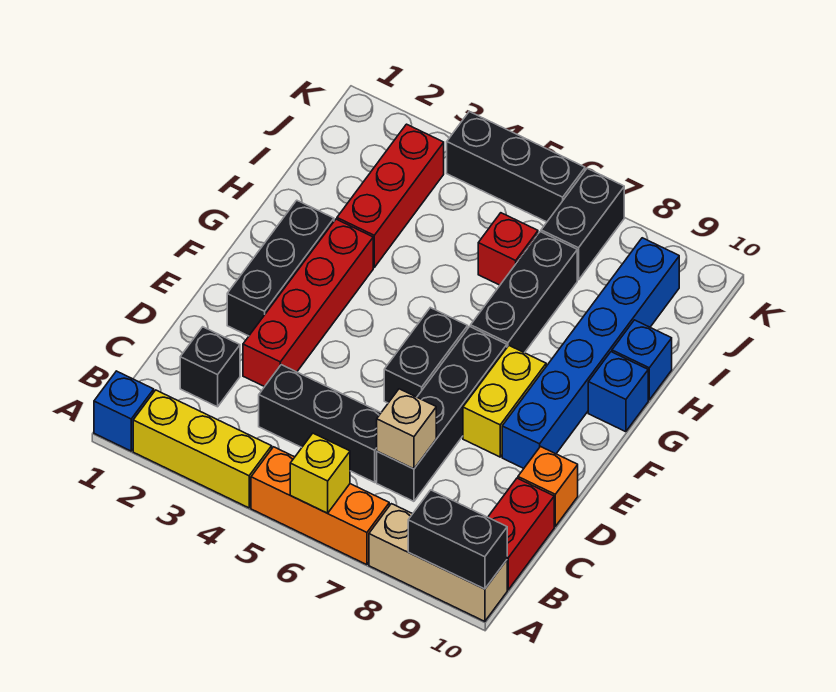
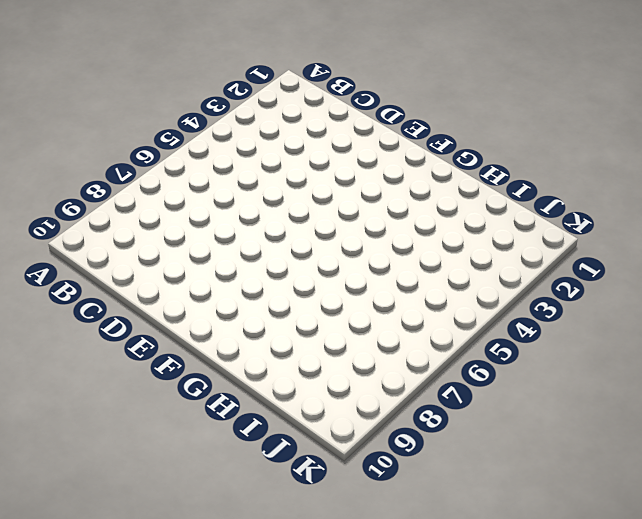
none -> blue brick A1 level 1
none -> yellow brick A2:A4 level 1
none -> orange brick A5:A7 level 1

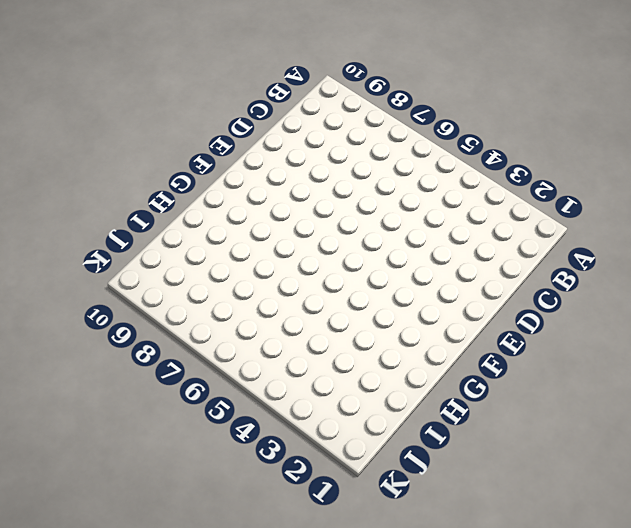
none -> blue brick A1 level 1
none -> yellow brick A2:A4 level 1
none -> orange brick A5:A7 level 1

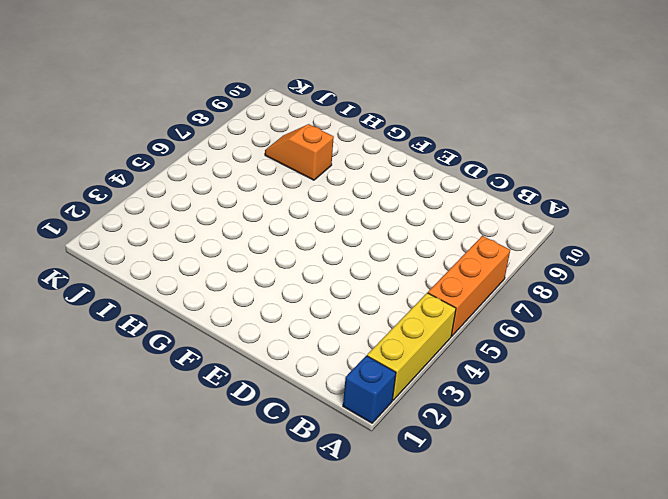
orange slope H8:I8 level 1 top H -> none
none -> tan brick A8:A10 level 1
none -> red brick B10:C10 level 1
none -> black brick C2 level 1

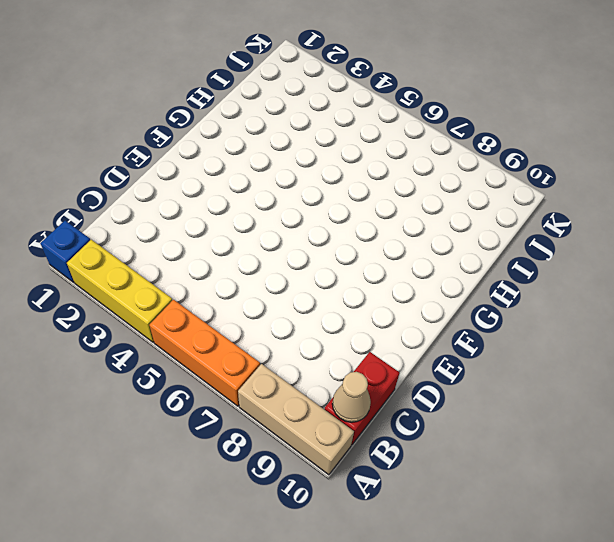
tan cone B10 level 2 -> none
none -> black brick C2 level 1
none -> black brick C4:C6 level 1
none -> black brick C7:F7 level 1

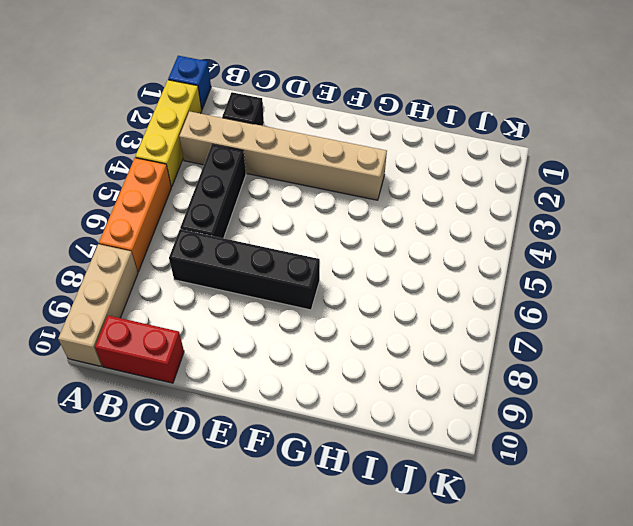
tan brick B3:G3 level 1 -> red brick D3:G3 level 1
none -> orange brick D10 level 1
none -> black brick E2:G2 level 1
none -> black brick E6:F6 level 1

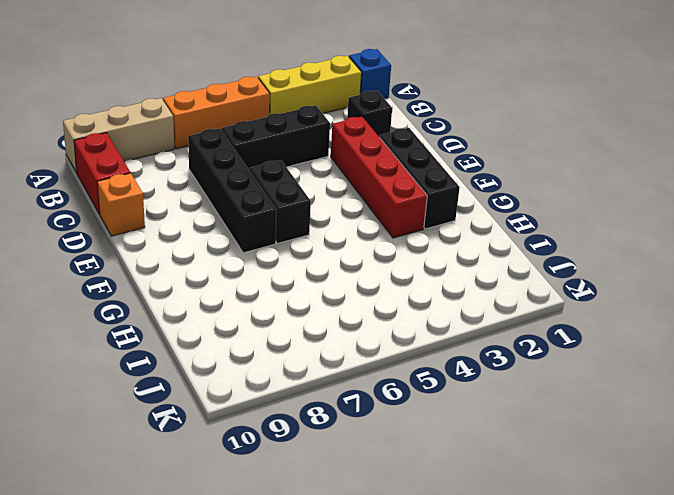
none -> yellow brick E8:F8 level 1
none -> blue brick E9:J9 level 1
none -> black brick G7:I7 level 1

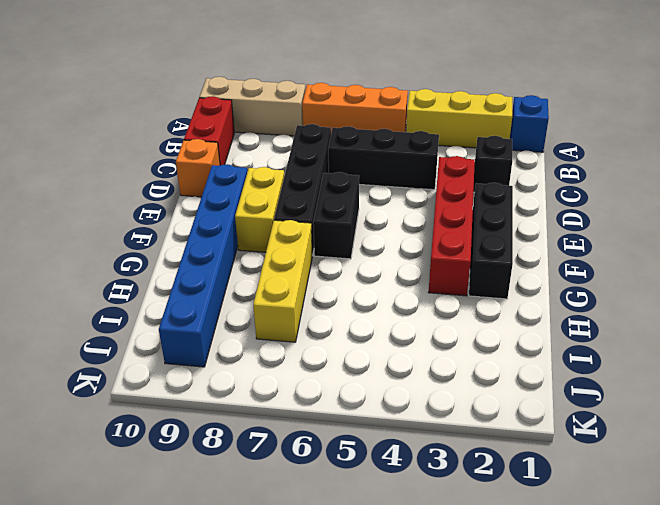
yellow brick G7:I7 level 1 -> black brick G7:I7 level 1
none -> blue brick G10 level 1
none -> red brick H3:J3 level 1
none -> blue brick H10 level 1

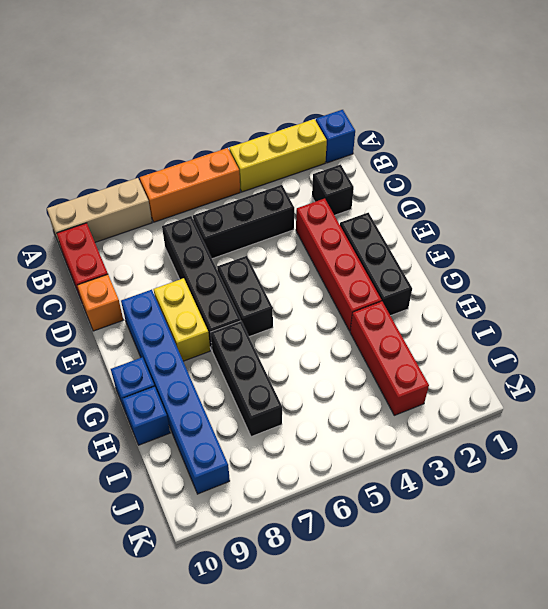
none -> red brick I6 level 1
none -> black brick J7:K7 level 1
none -> black brick K4:K6 level 1

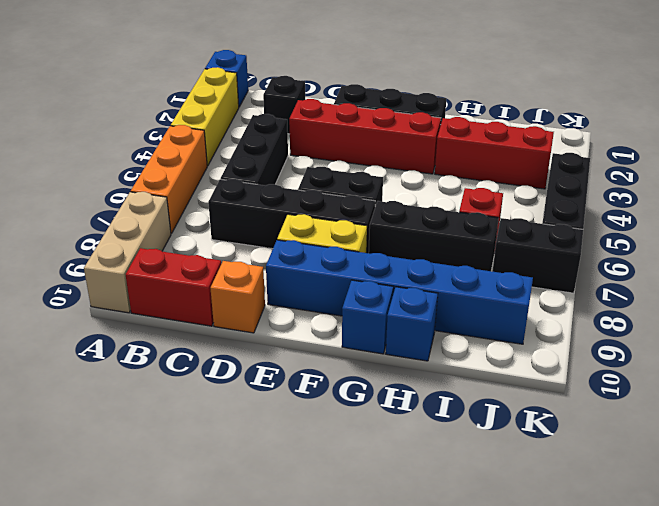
none -> yellow brick A6 level 2
none -> black brick A9:A10 level 2
none -> tan brick C7 level 2

